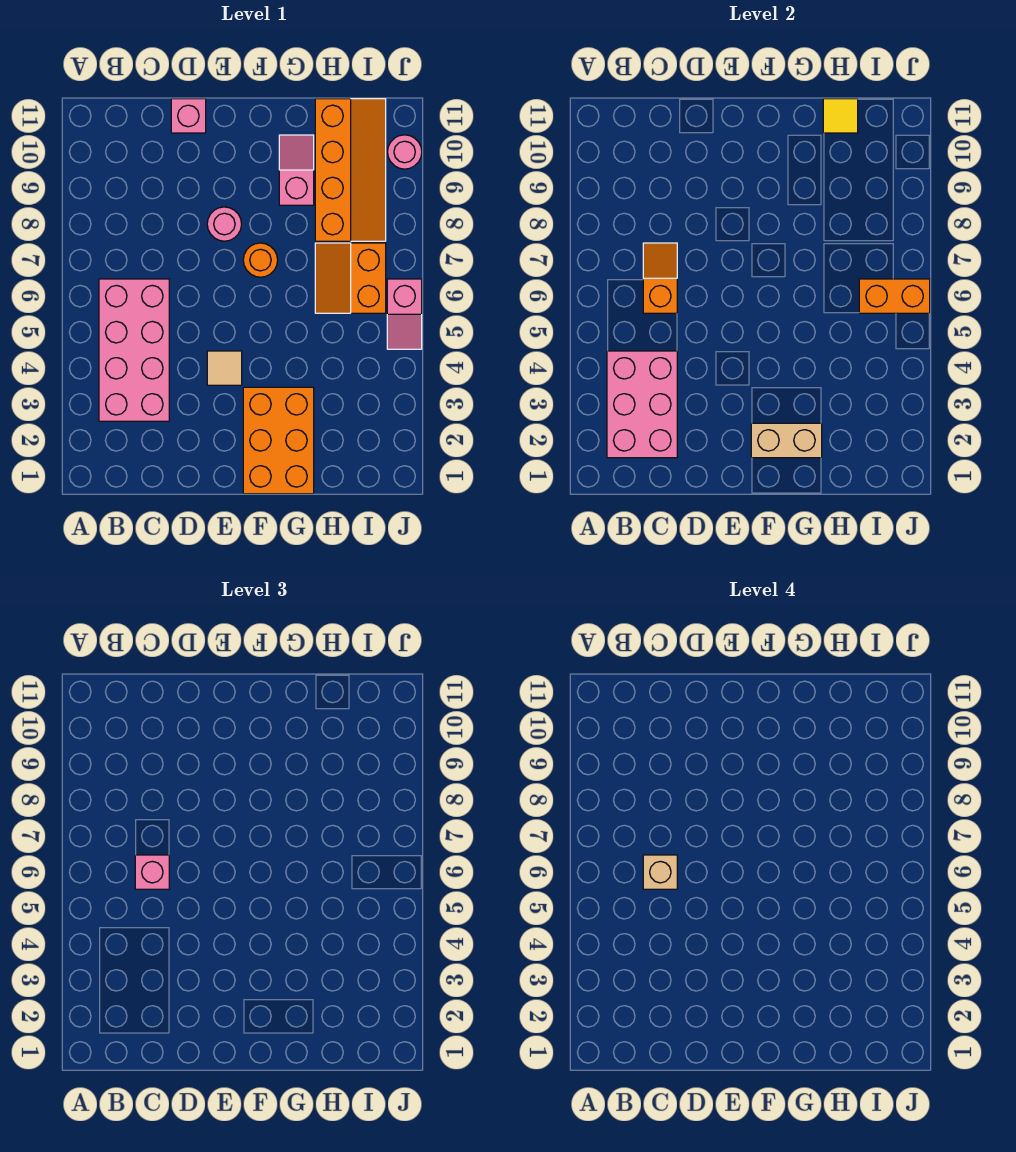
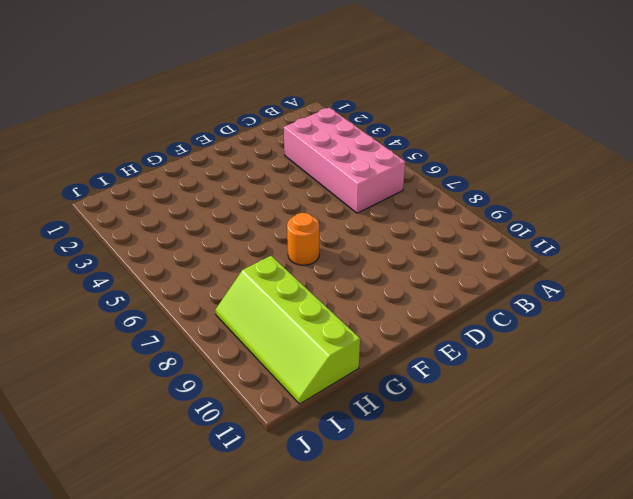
lime slope H8:I11 level 1 top H -> orange slope H8:I11 level 1 top H
none -> pink brick D11 level 1
none -> tan tile E4 level 1
none -> pink round brick E8 level 1

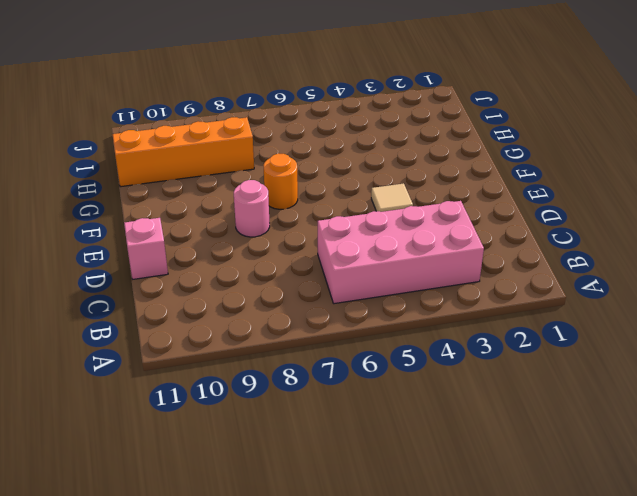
none -> orange brick F1:G3 level 1
none -> pink slope G9:G10 level 1 top 9
none -> orange slope H6:I7 level 1 top I

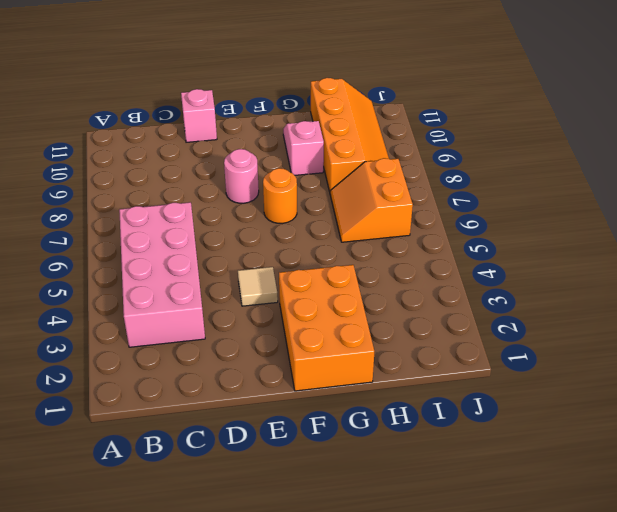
none -> pink slope J5:J6 level 1 top 6
none -> pink round brick J10 level 1
none -> pink brick B2:C4 level 2

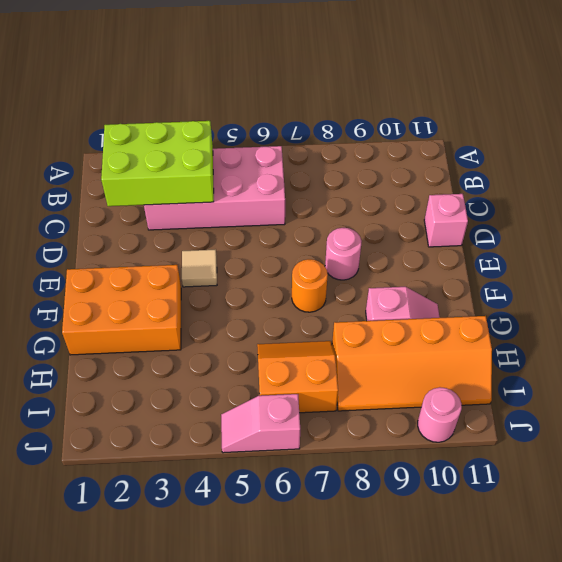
lime brick B2:C4 level 2 -> pink brick B2:C4 level 2
none -> orange slope C6:C7 level 2 top 6
none -> tan brick F2:G2 level 2
none -> yellow tile H11 level 2

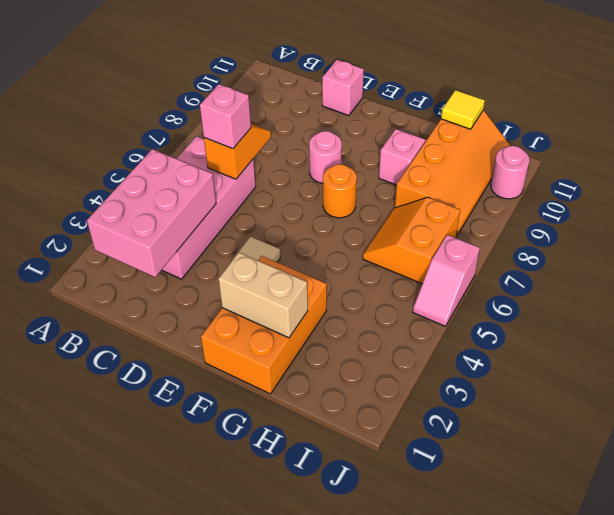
none -> orange brick I6:J6 level 2
none -> tan brick C6 level 4

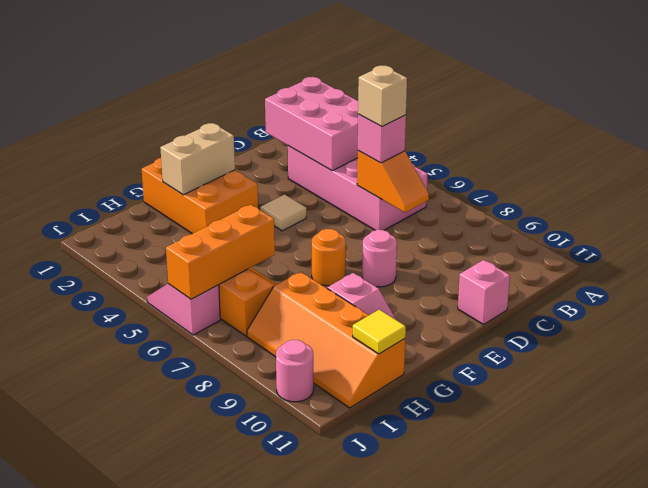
orange brick H6:J6 level 2 -> orange brick I6:J6 level 2

